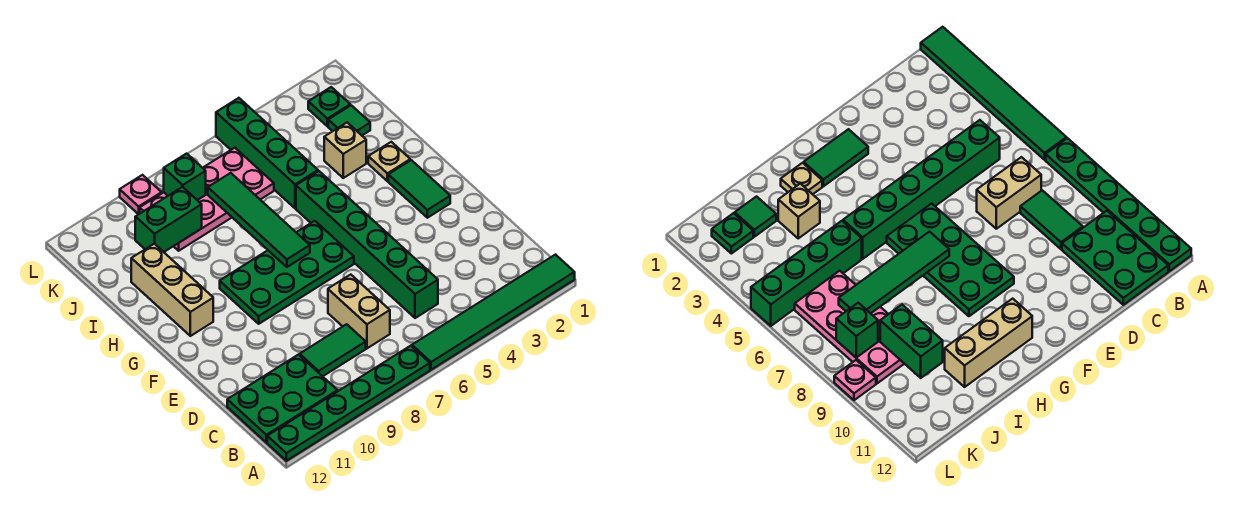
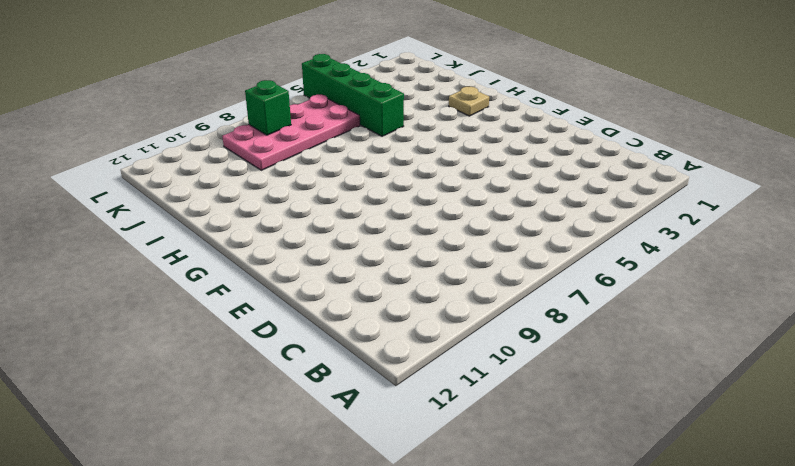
none -> green tile A1:A6 level 1
none -> green plate A7:A12 level 1
none -> green plate B10:C12 level 1

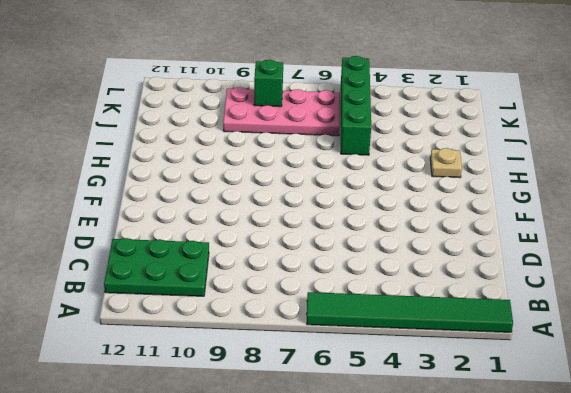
none -> green plate A7:A12 level 1
none -> green brick C5:H5 level 1
none -> tan brick C7:D7 level 1

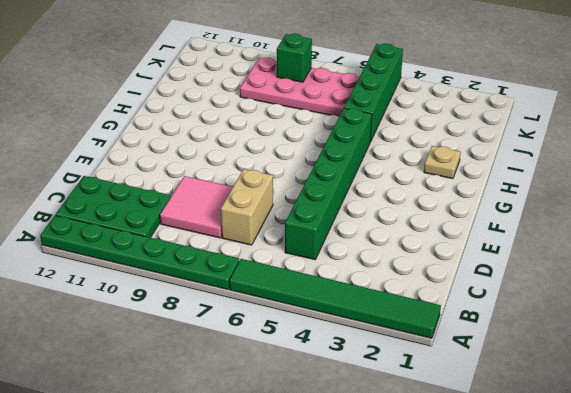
pink tile C8:D9 level 1 -> green tile C8:C9 level 1
none -> green tile F2:G2 level 1
none -> green plate F6:G9 level 1
none -> tan brick G11:I11 level 1

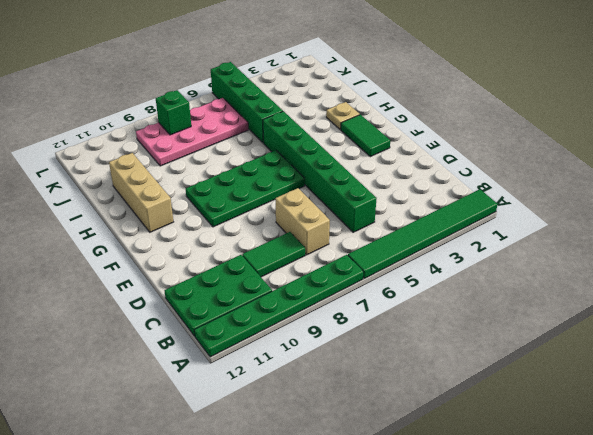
none -> tan brick I3 level 1
none -> green tile J2 level 1
none -> green plate K2 level 1

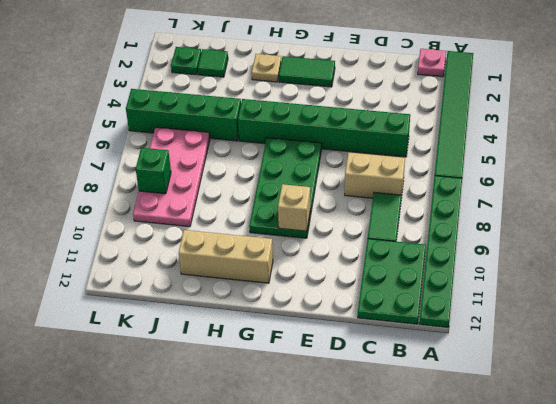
pink plate B1 level 1 -> pink plate L9 level 1
tan brick F9 level 2 -> tan brick I3 level 1
none -> green tile G7:J7 level 2
none -> green brick J9:J10 level 2

